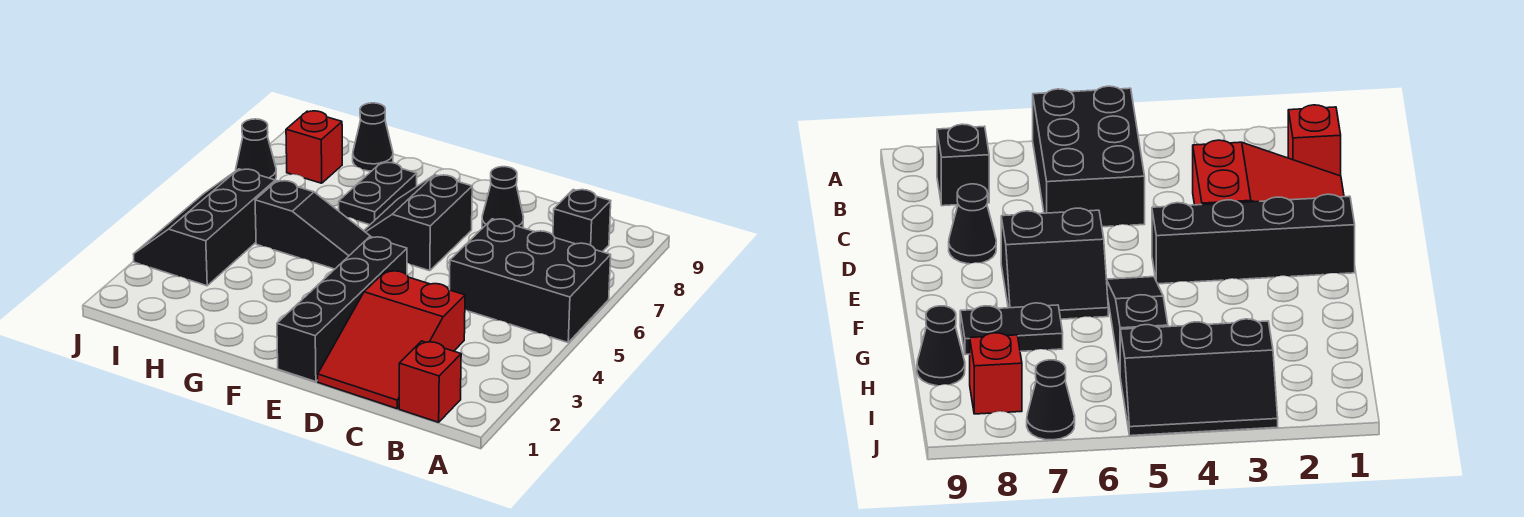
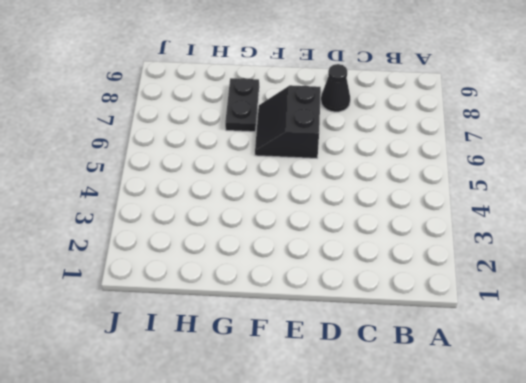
none -> black brick A5:C6 level 1
none -> red brick B1 level 1
none -> black brick B8 level 1

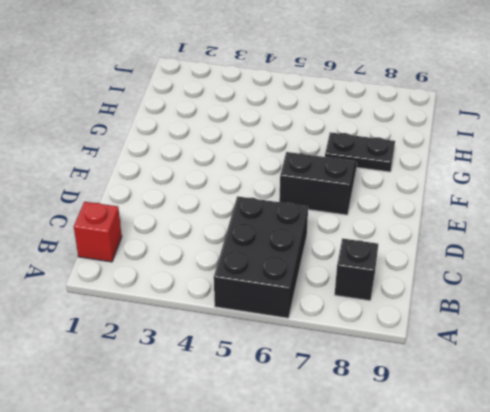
none -> red slope C1:D3 level 1 top 3
none -> black cone D8 level 1
none -> black brick E1:E4 level 1

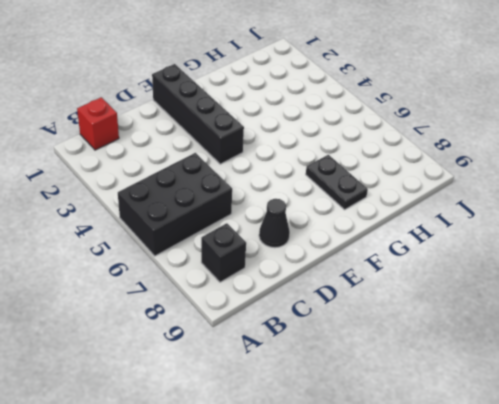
none -> red slope C1:D3 level 1 top 3
none -> black slope E6:F7 level 1 top E
none -> black slope F5:H5 level 1 top H

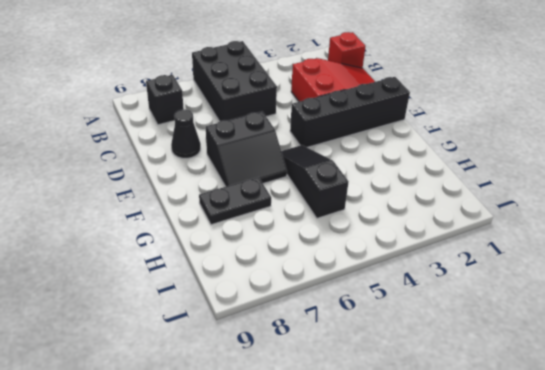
none -> black cone H9 level 1
none -> black slope I3:J5 level 1 top I
none -> red brick I8 level 1

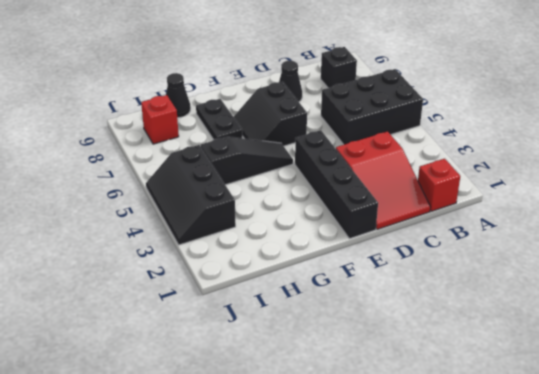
none -> black cone J7 level 1

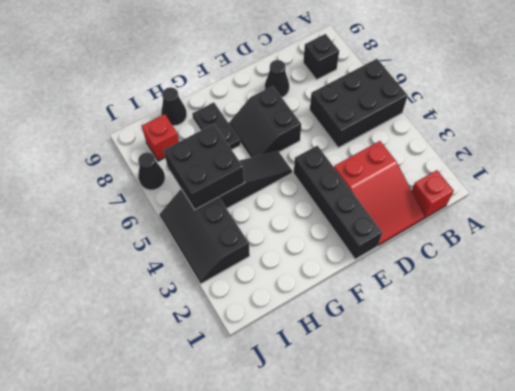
black brick H5:I6 level 2 -> none

